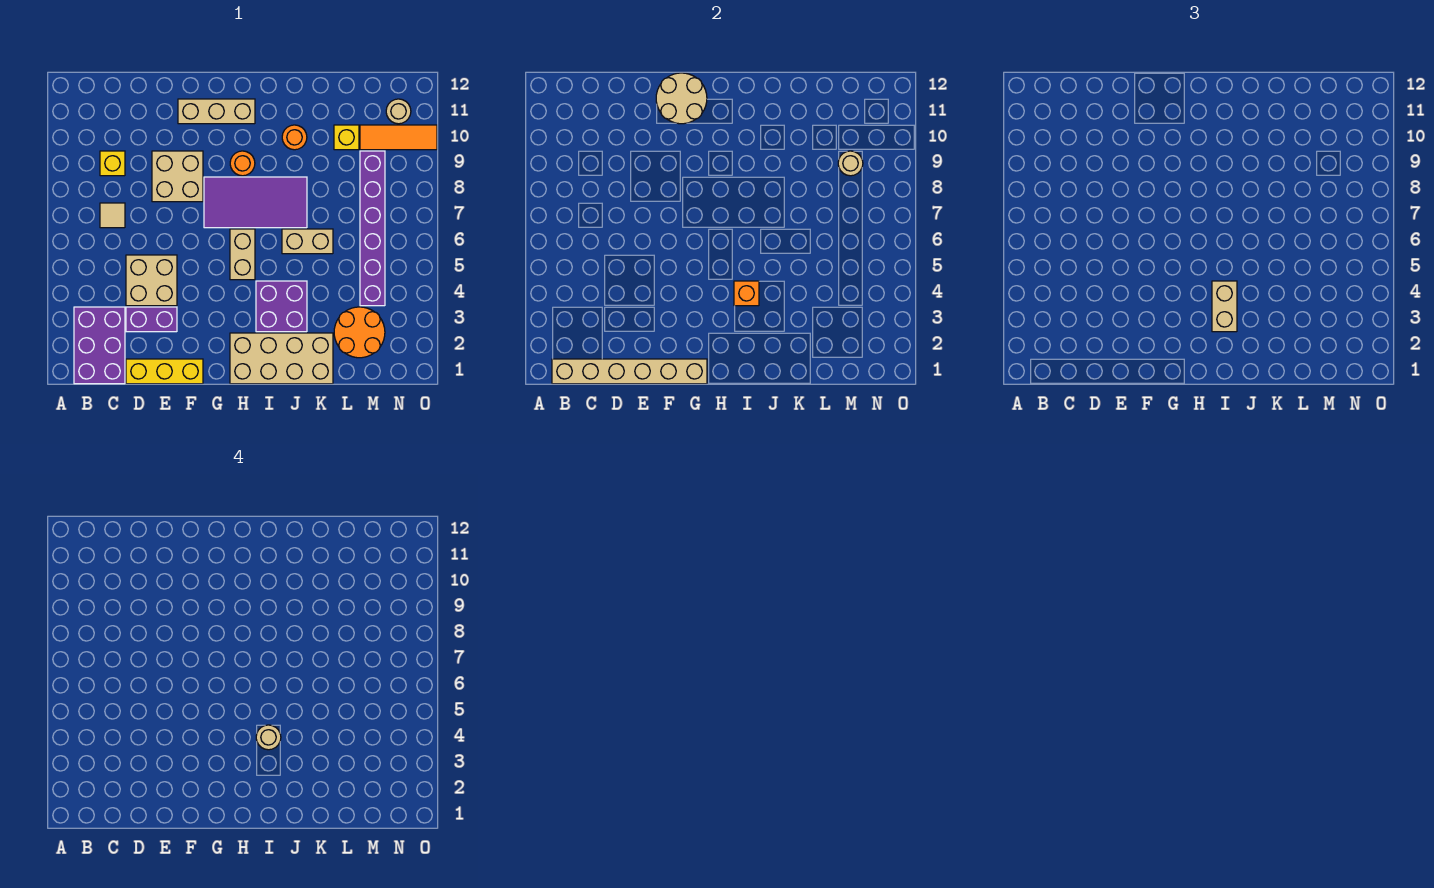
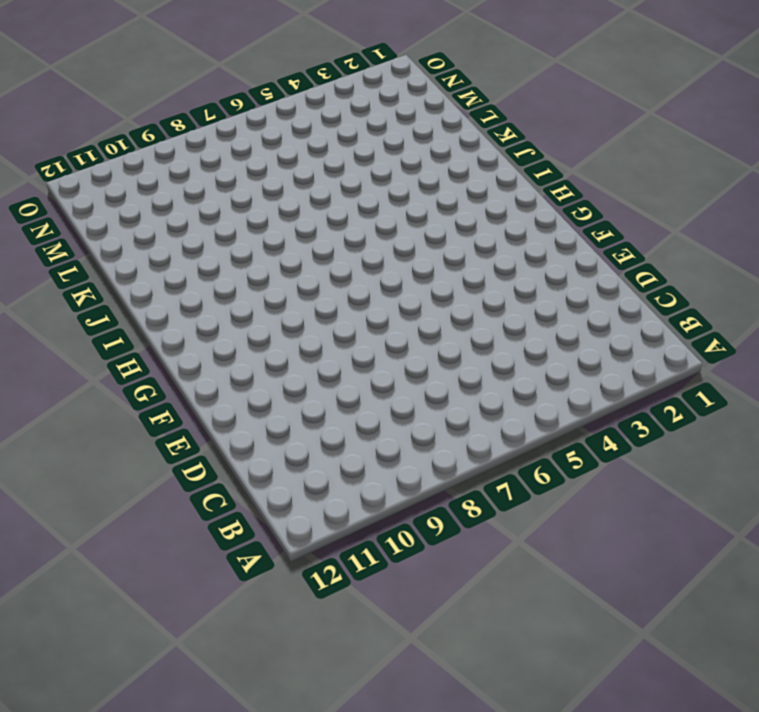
none -> purple brick B1:C3 level 1
none -> tan tile C7 level 1
none -> yellow brick C9 level 1

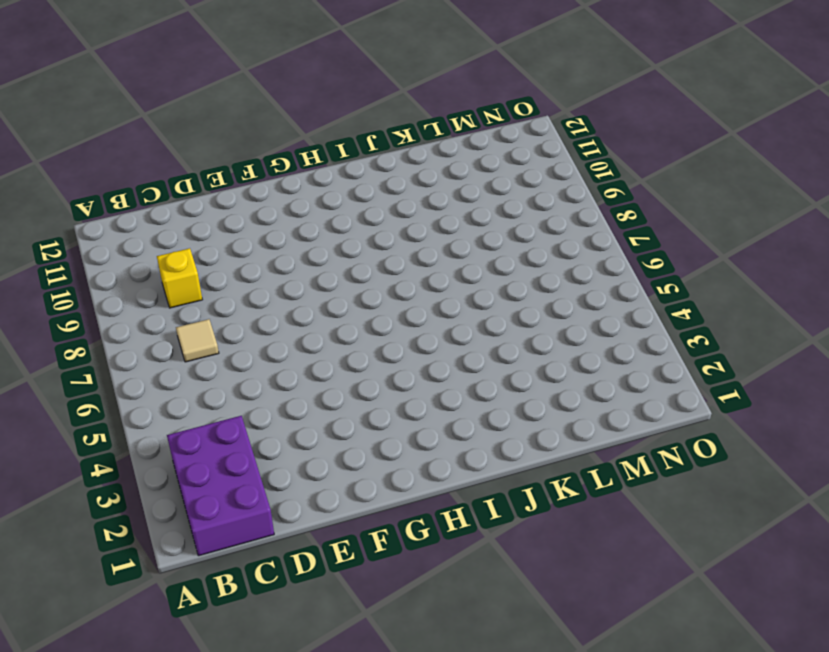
none -> yellow brick D1:F1 level 1
none -> purple brick D3:E3 level 1
none -> tan brick D4:E5 level 1

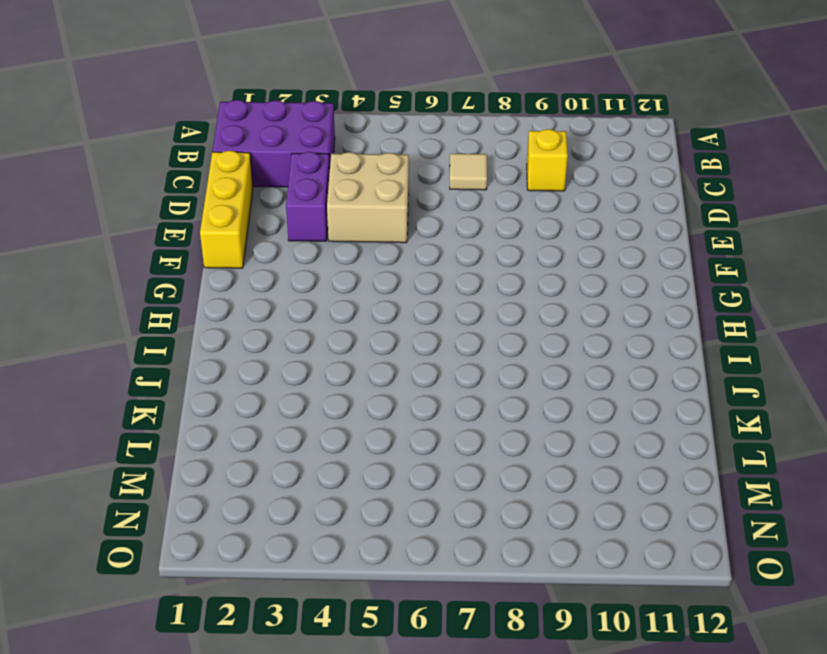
none -> tan brick E8:F9 level 1
none -> tan brick F11:H11 level 1
none -> purple tile G7:J8 level 1

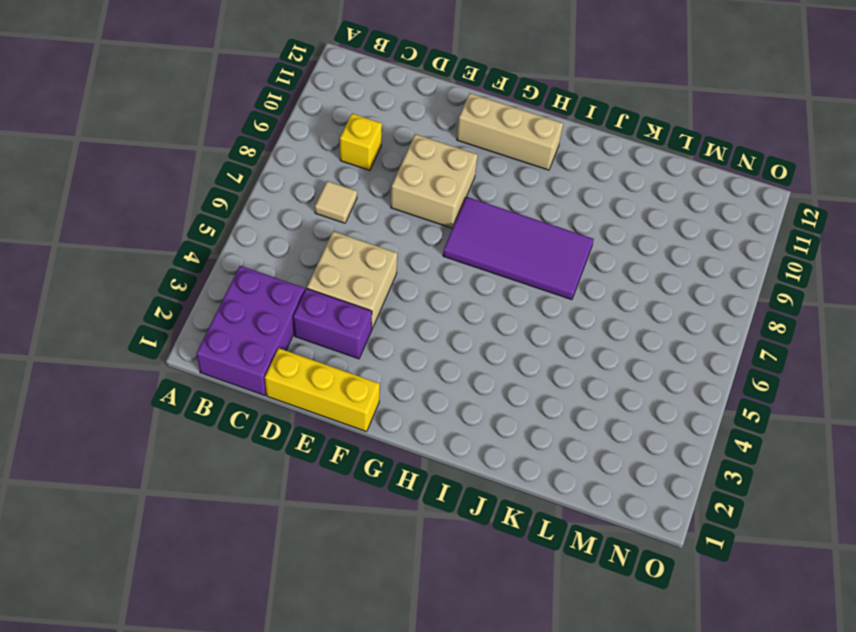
none -> tan brick H1:K2 level 1
none -> tan brick H5:H6 level 1
none -> orange round brick H9 level 1

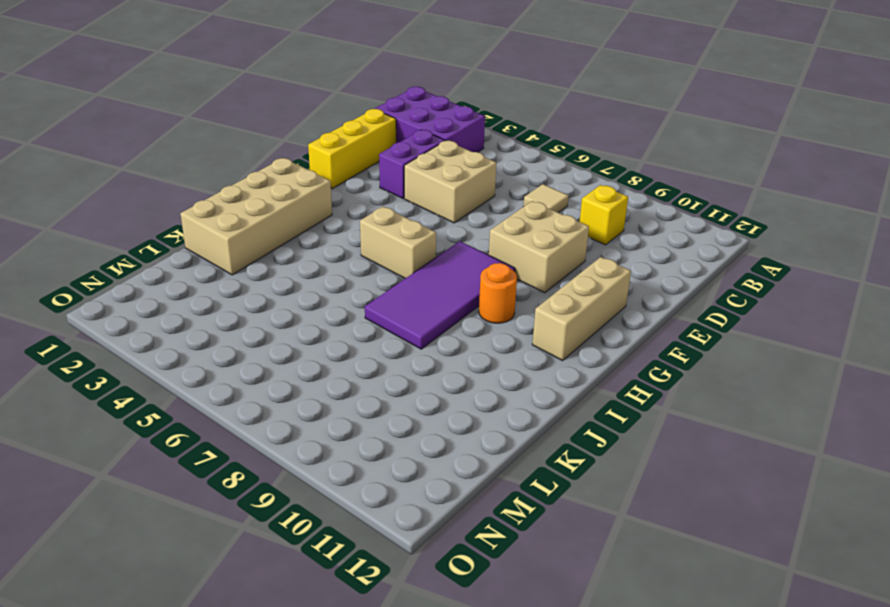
none -> purple brick I3:J4 level 1
none -> tan brick J6:K6 level 1
none -> orange round brick J10 level 1

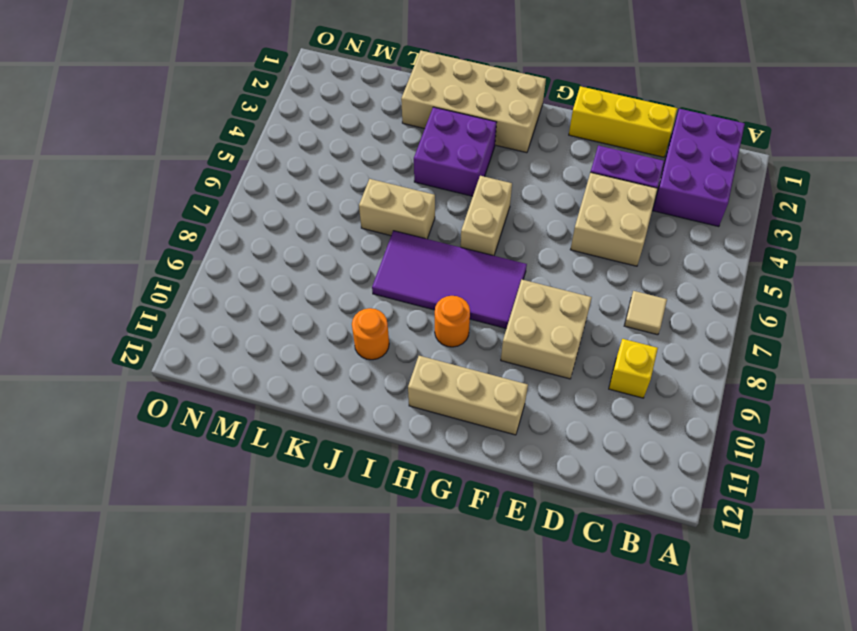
none -> orange round brick L2:M3 level 1
none -> yellow brick L10 level 1
none -> purple brick M4:M9 level 1

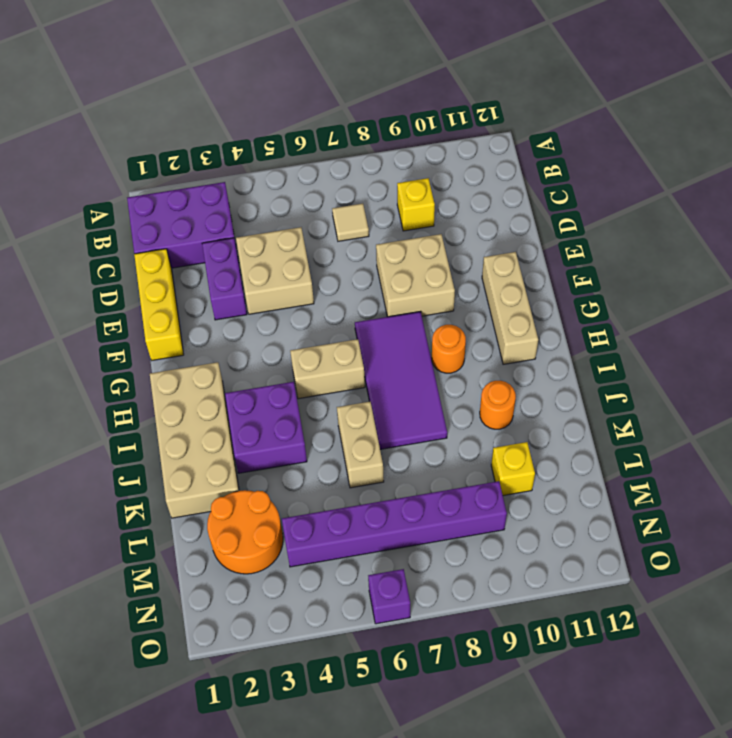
purple brick O6 level 1 -> none
none -> orange tile M10:O10 level 1
none -> tan round brick N11 level 1
none -> tan brick B1:G1 level 2

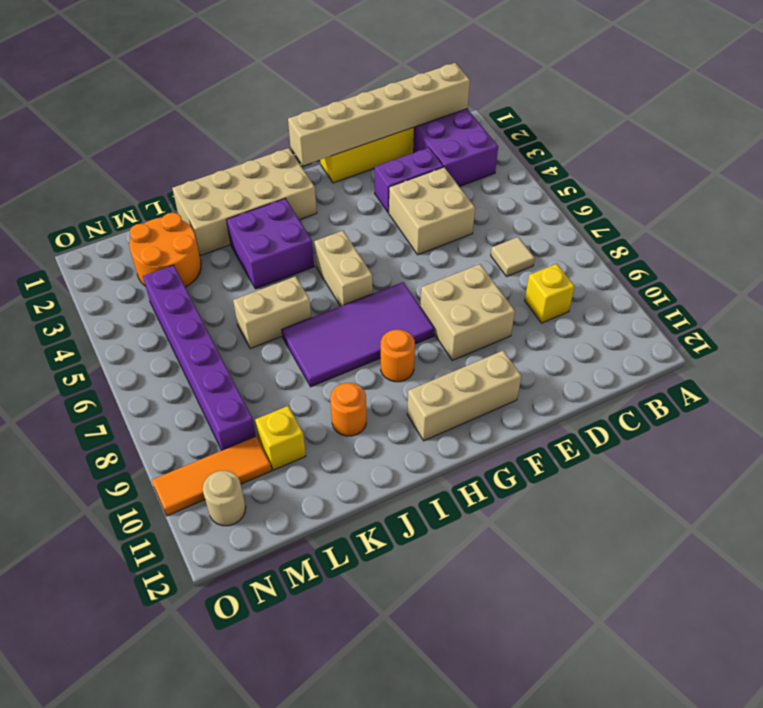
none -> tan round brick F11:G12 level 2
none -> orange brick I4 level 2
none -> tan round brick M9 level 2

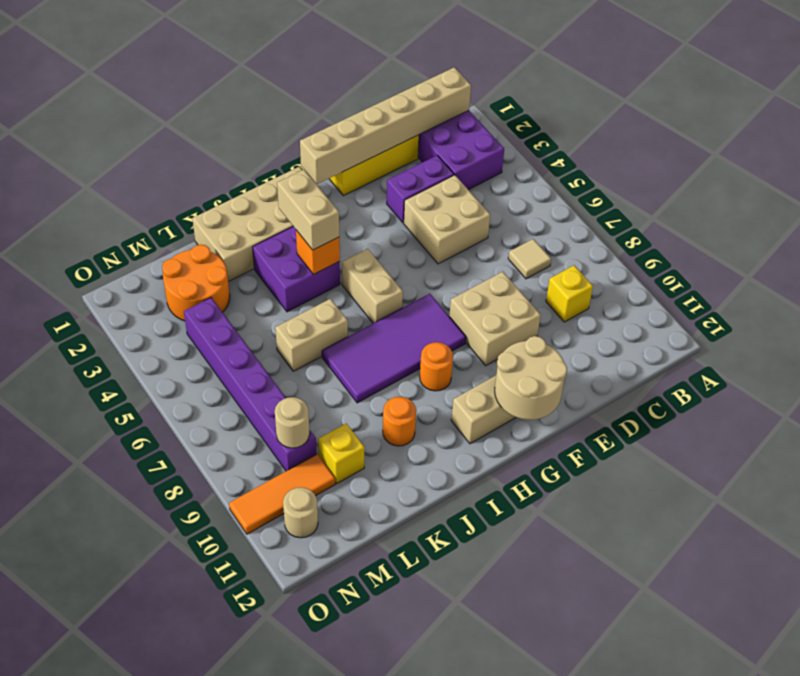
none -> tan round brick I4 level 4

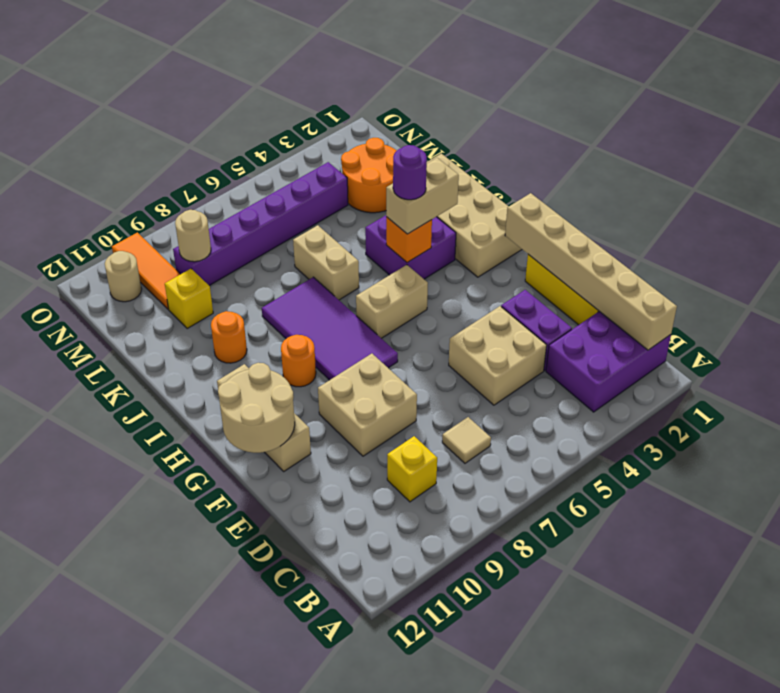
purple round brick I4 level 4 -> tan round brick I4 level 4

